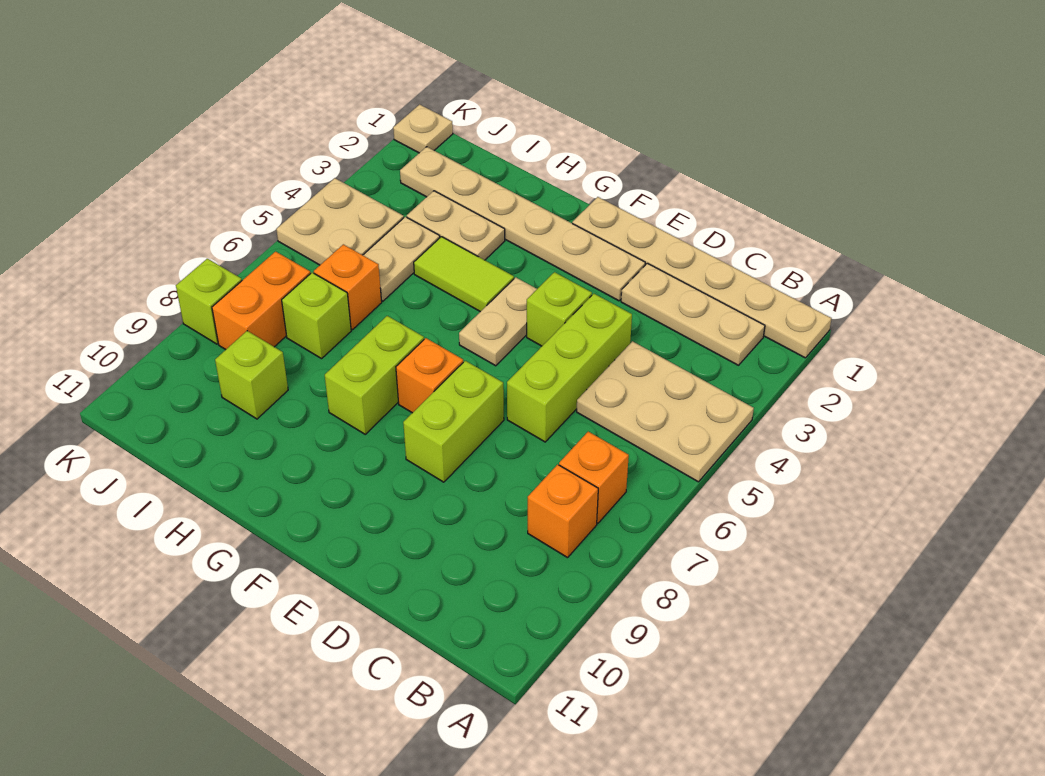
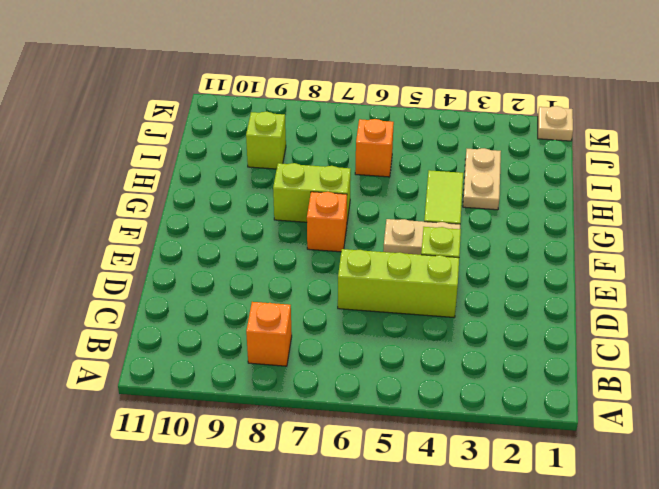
none -> tan plate A1:F1 level 1
none -> tan plate A4:C5 level 1
none -> tan plate B2:D2 level 1

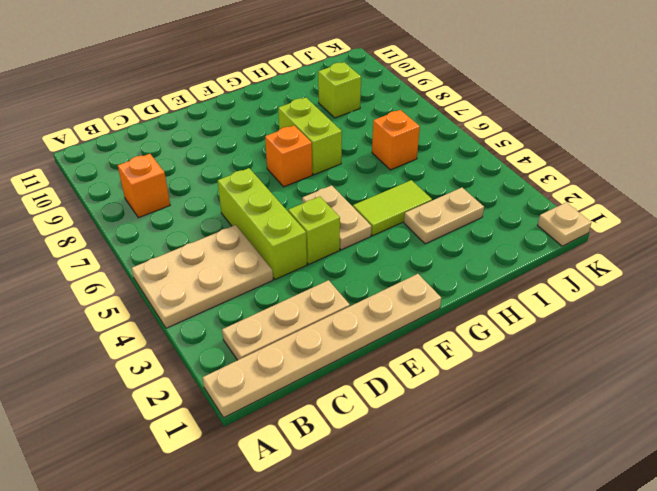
none -> orange brick B7 level 1
none -> tan plate E2:J2 level 1
none -> lime brick E7:E8 level 1

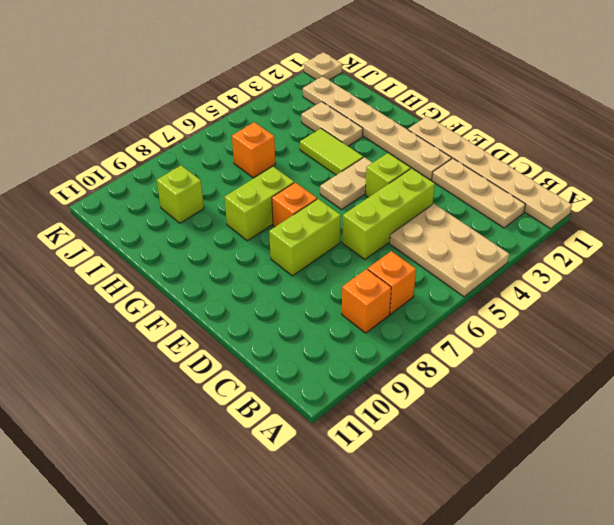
none -> tan plate I4:I5 level 1
none -> lime brick I7 level 1
none -> tan plate J4:K5 level 1

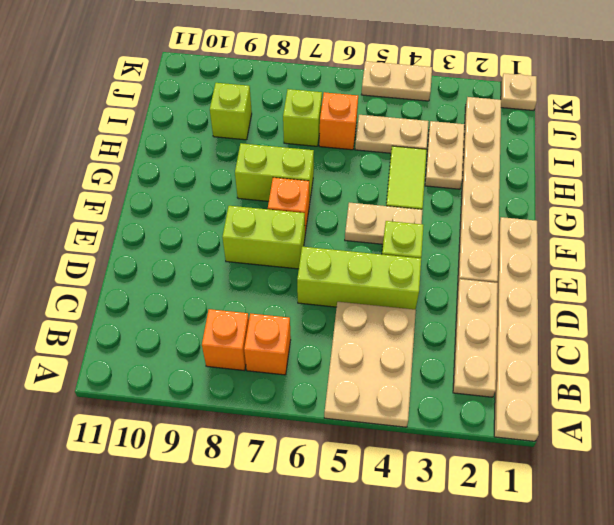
tan plate K4:K5 level 1 -> tan plate J4:K5 level 1
none -> orange brick J7:J8 level 1
none -> lime brick K8 level 1

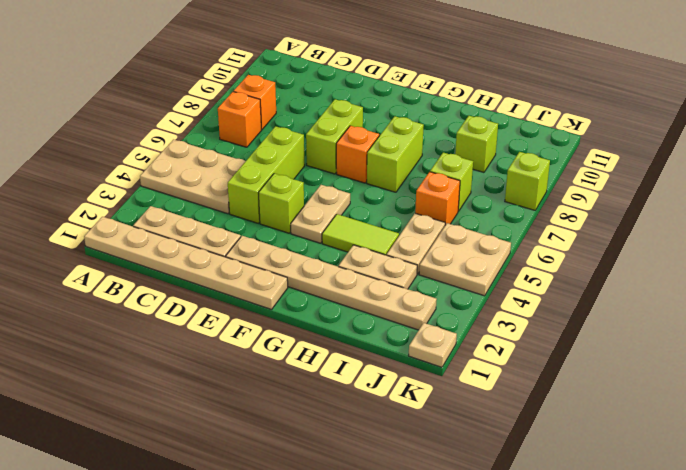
none -> orange brick J7:J8 level 1

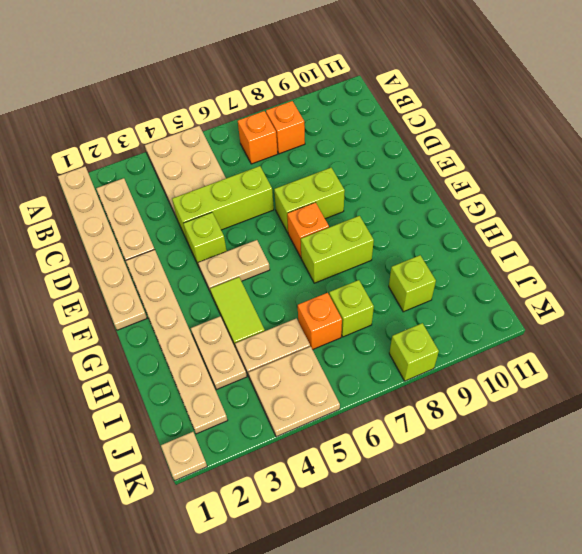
none -> orange brick J7:J8 level 1

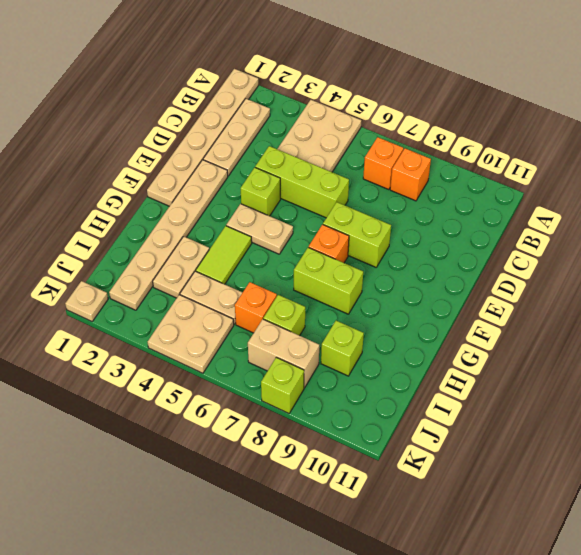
tan brick J7:J8 level 1 -> orange brick J7:J8 level 1

